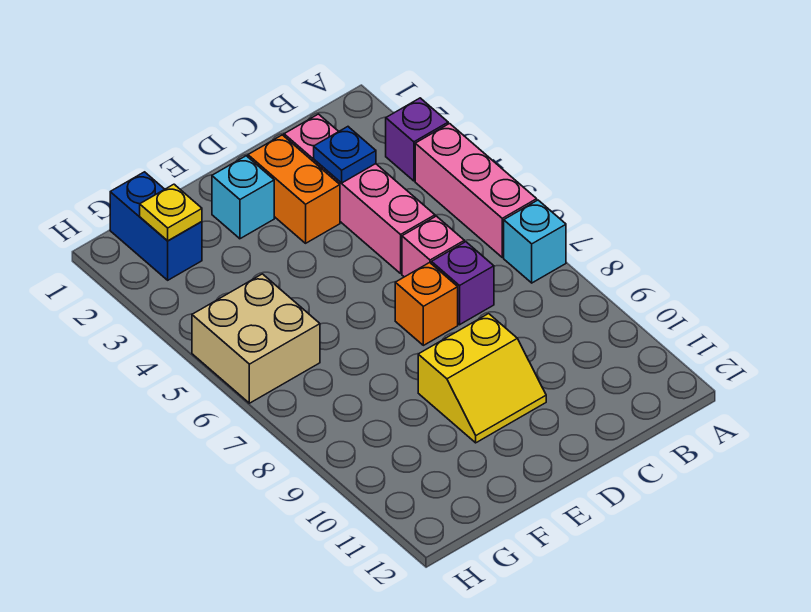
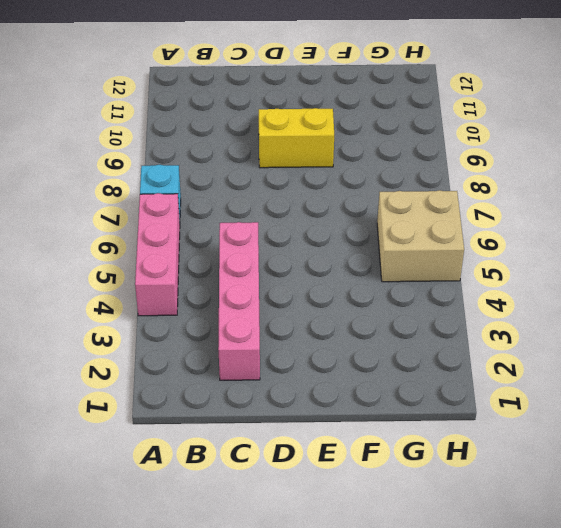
none -> purple brick A3 level 1
none -> pink brick C6 level 1
none -> purple brick C7 level 1

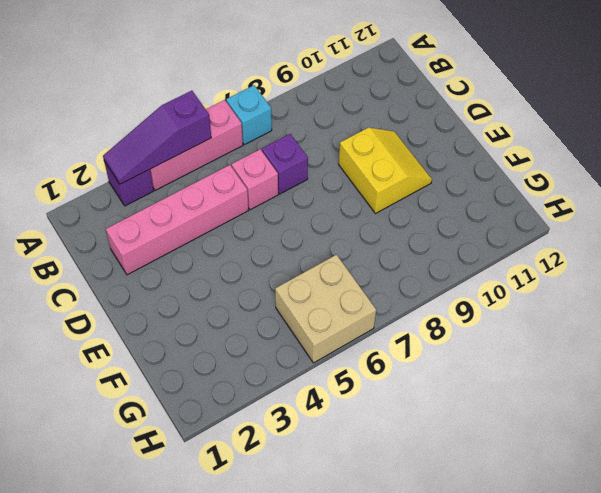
purple slope A3:A5 level 2 top 5 -> none
none -> orange brick D2:D3 level 1
none -> orange brick D7 level 1
none -> cyan brick E2 level 1

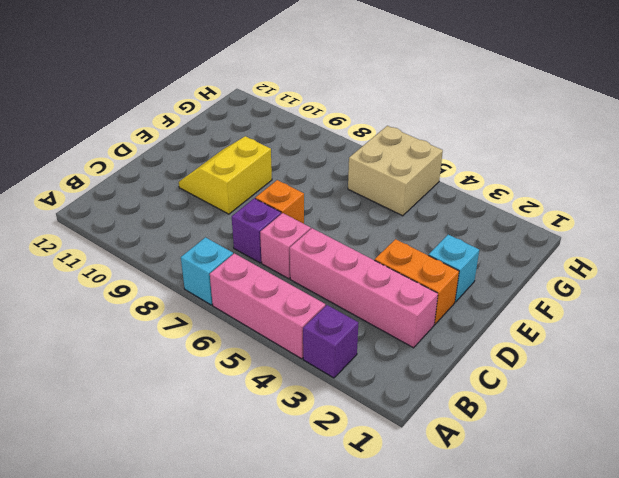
none -> blue brick G1:G2 level 1
none -> blue plate C3 level 2
none -> yellow plate G2 level 2

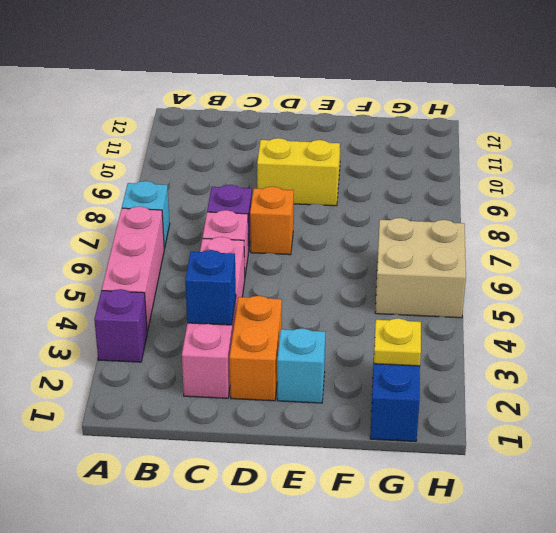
blue brick C3 level 2 -> blue plate C3 level 2

